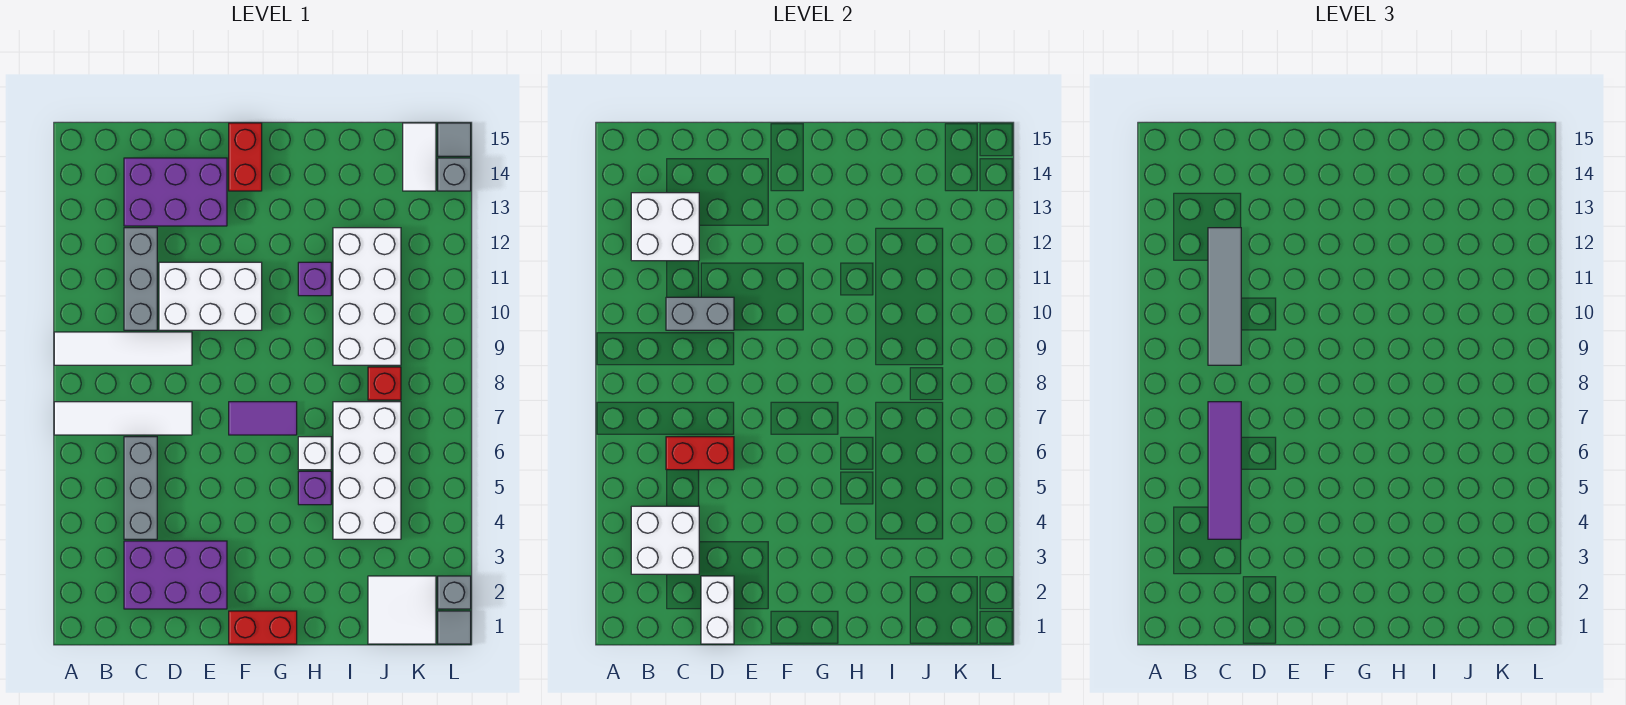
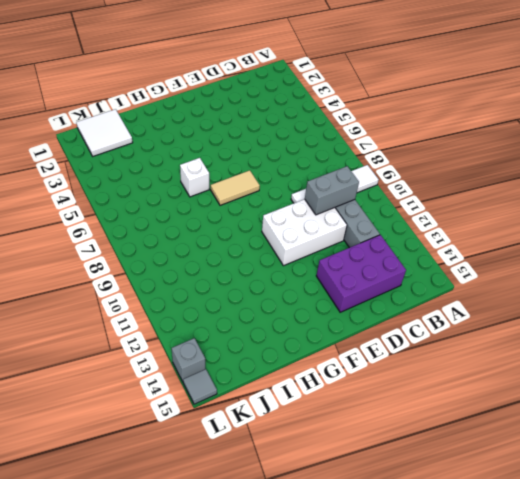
tan tile F7:G7 level 1 -> purple tile F7:G7 level 1
none -> white tile A7:D7 level 1
none -> purple brick C2:E3 level 1
none -> grey brick C4:C6 level 1

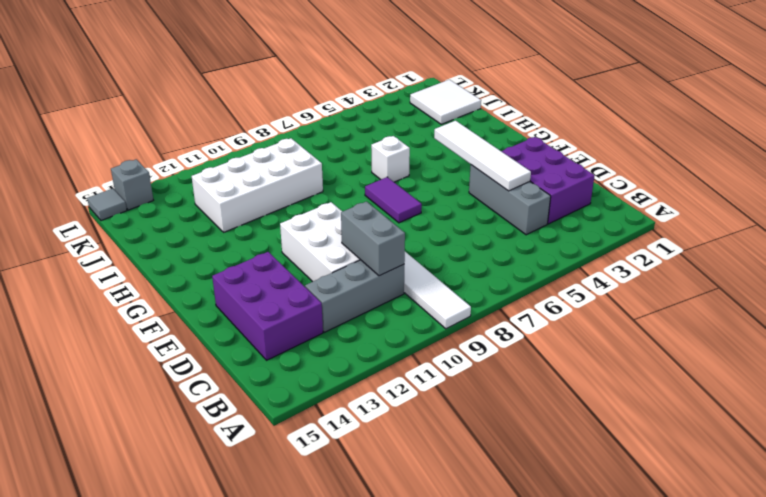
grey brick C4:E4 level 1 -> grey brick C4:C6 level 1
white tile D4:G4 level 2 -> white tile A7:D7 level 1
none -> red brick F1:G1 level 1
none -> red brick F14:F15 level 1
none -> purple brick H5 level 1

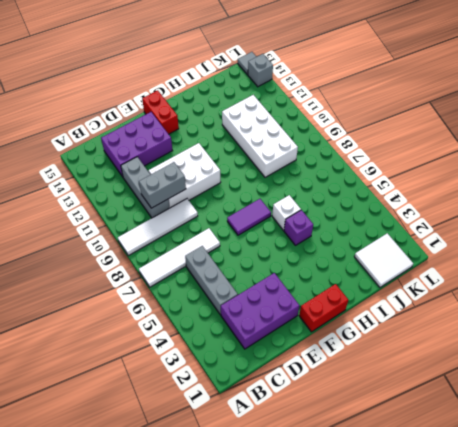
none -> purple brick H11 level 1
none -> white brick I4:J7 level 1
none -> red brick J8 level 1

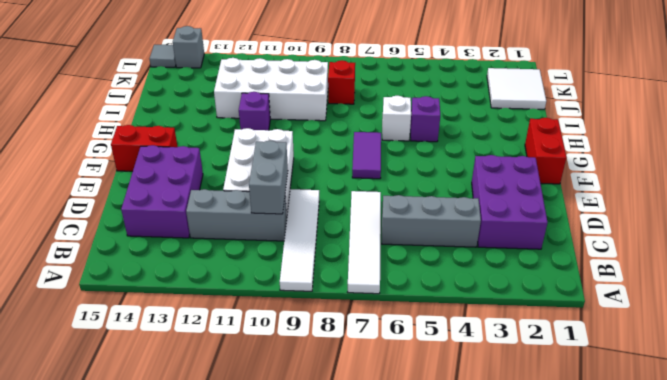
none -> white brick I4:J7 level 1
none -> white tile K14:K15 level 1
none -> grey tile L1 level 1

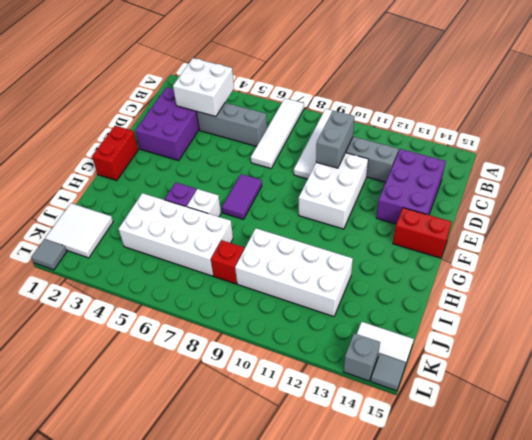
none -> purple brick H11 level 1
none -> grey brick L2 level 1
none -> white brick B12:C13 level 2

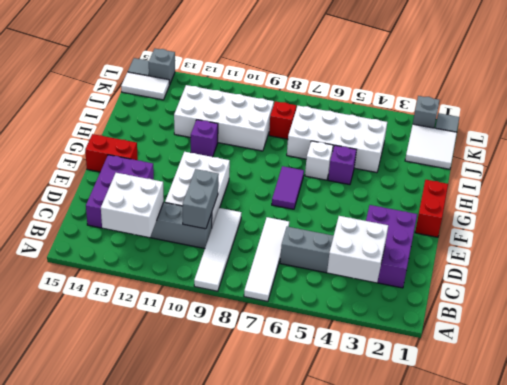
none -> red brick C6:D6 level 2
none -> white brick D1:D2 level 2
none -> purple tile C4:C7 level 3

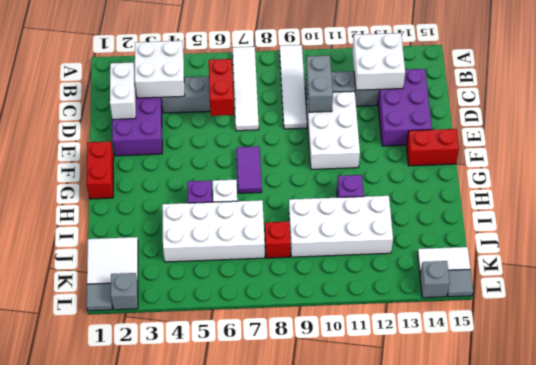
white brick C2:D2 level 2 -> white brick D1:D2 level 2
none -> purple tile C4:C7 level 3
none -> grey tile C9:C12 level 3

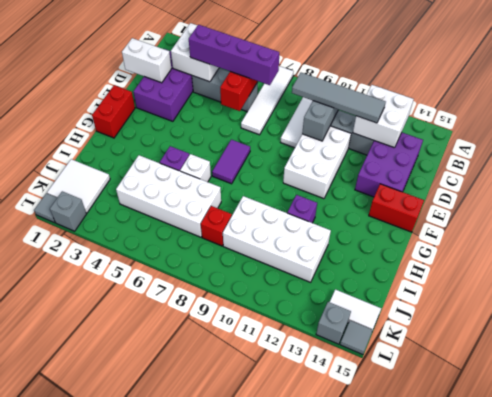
purple brick C4:C7 level 3 -> purple tile C4:C7 level 3

